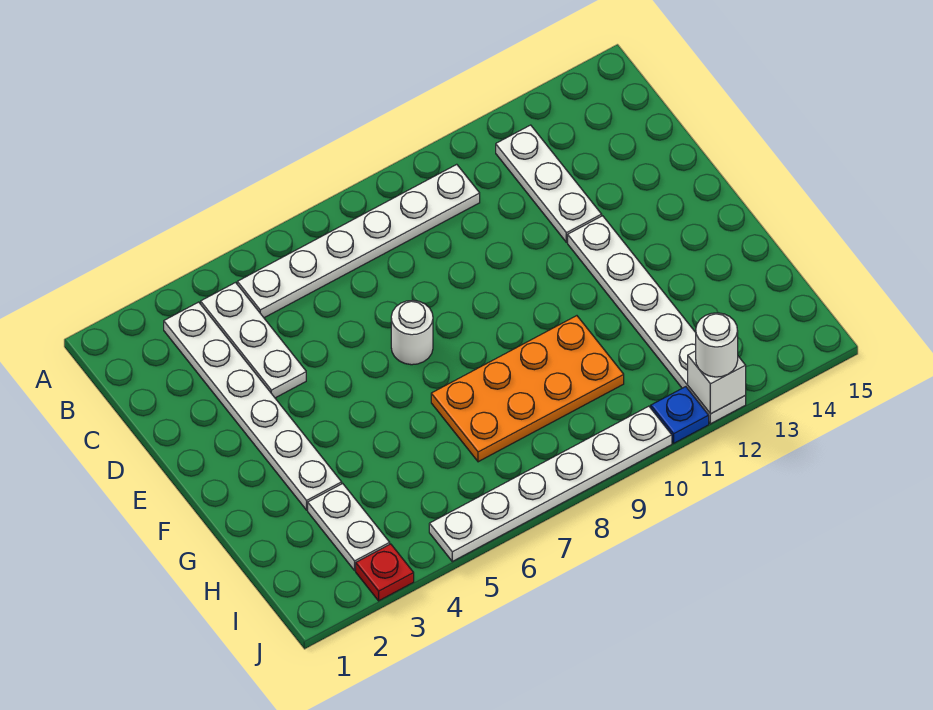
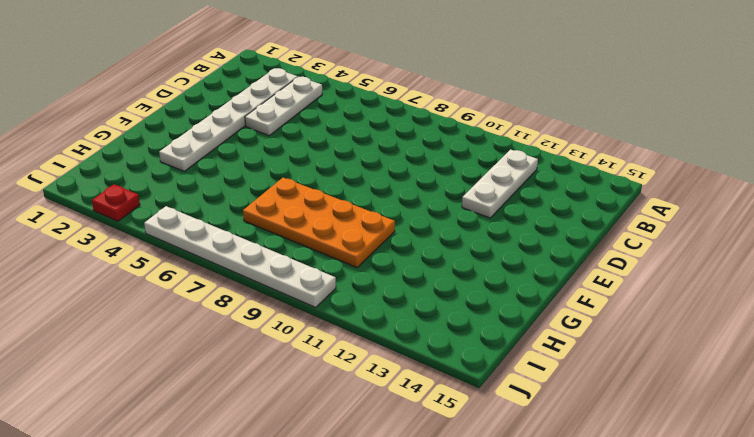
none -> white plate B5:B10 level 1
none -> white round brick E7 level 1
none -> white plate E12:J12 level 1

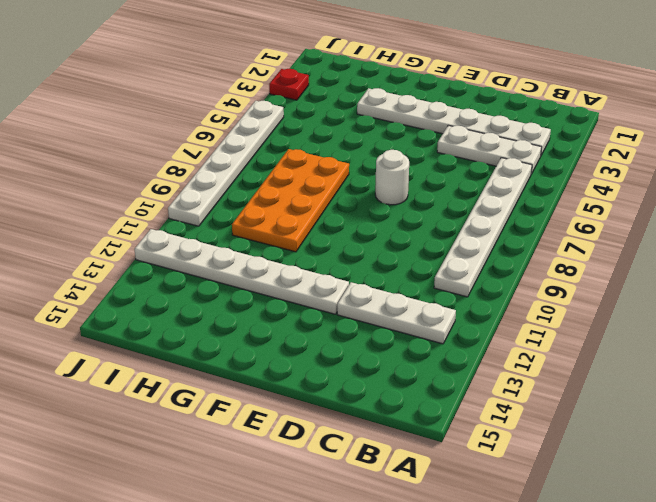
none -> white plate H3:I3 level 1
none -> blue plate J11 level 1
none -> white brick J12 level 2

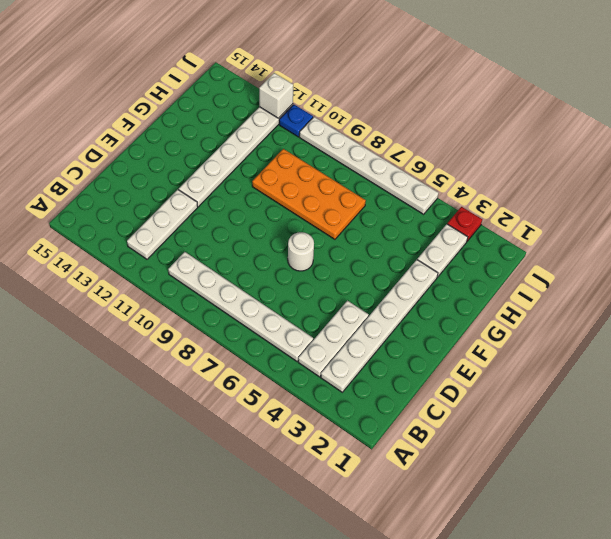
none -> white round brick J12 level 3

